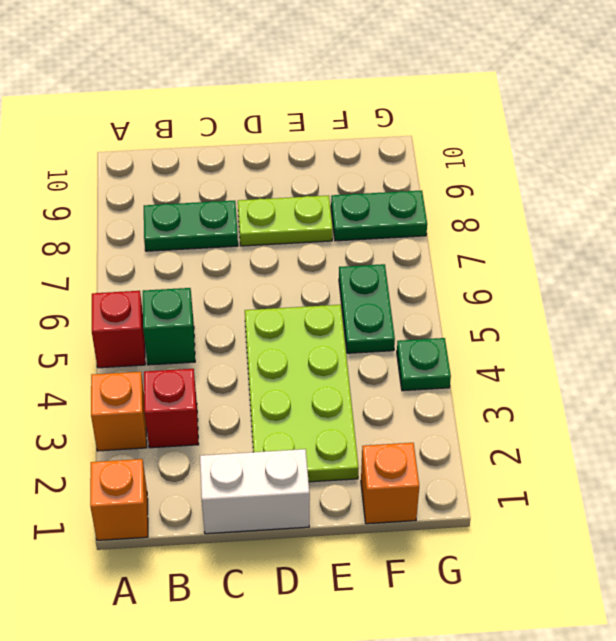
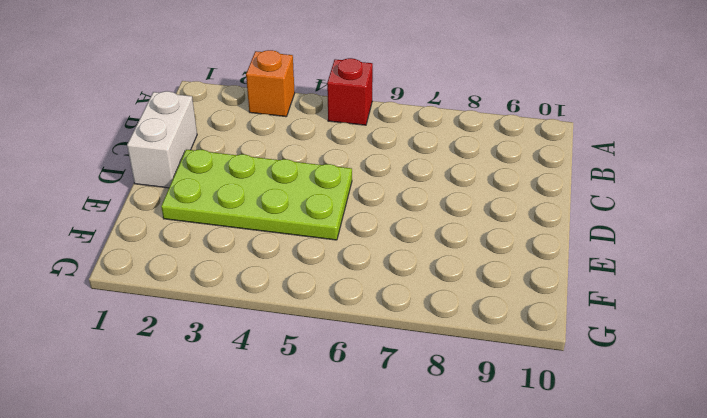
none -> orange brick A1 level 1
none -> red brick B3 level 1
none -> green brick B5 level 1

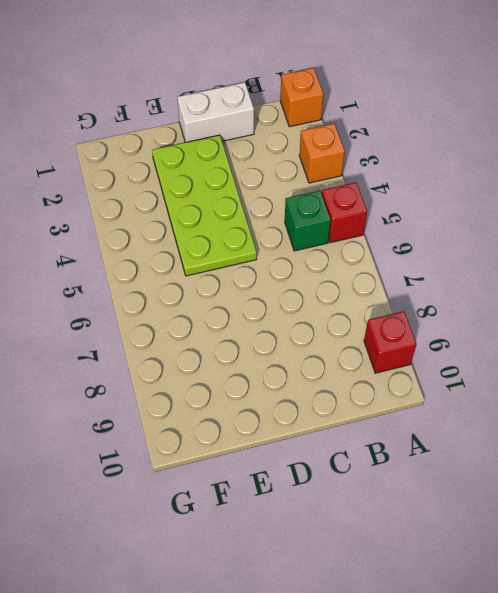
red brick A9 level 1 -> red brick B3 level 1
none -> green plate B8:C8 level 1
none -> lime plate D8:E8 level 1
none -> orange brick F1 level 1

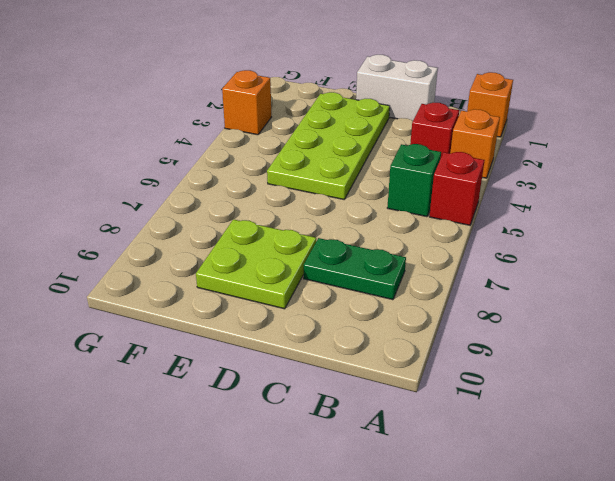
lime plate D8:E9 level 1 -> lime plate D8:E8 level 1
orange brick G3 level 1 -> orange brick F1 level 1
none -> green plate F5:F6 level 1
none -> green plate F8:G8 level 1
none -> green plate G4 level 1

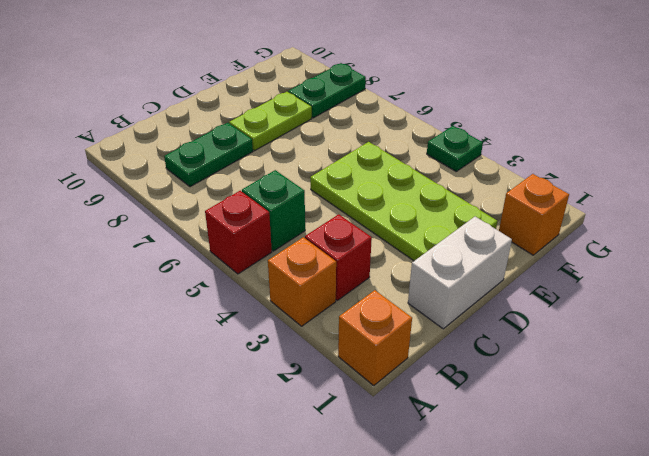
none -> green plate F5:F6 level 1

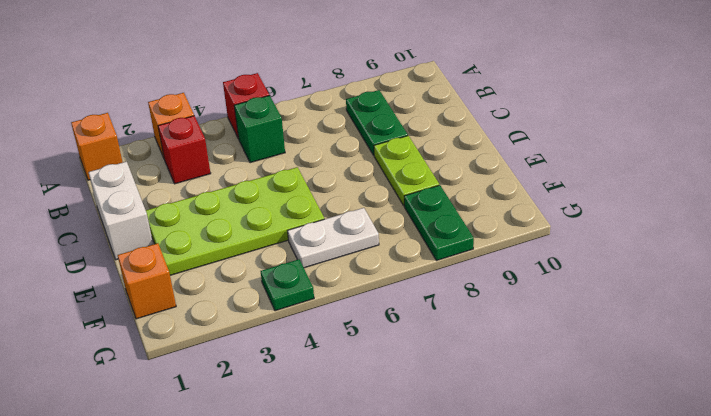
white plate F5:F6 level 1 -> green plate F5:F6 level 1

